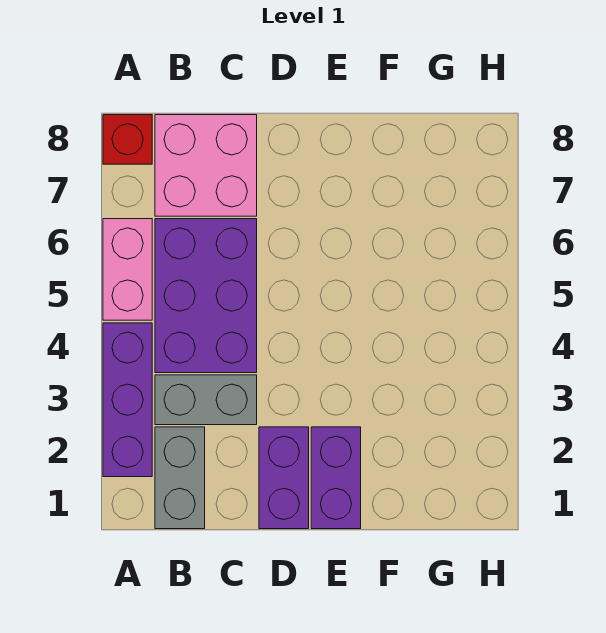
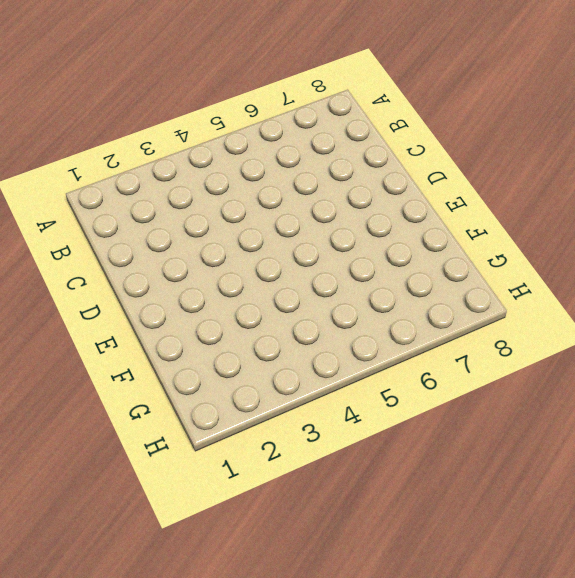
none -> purple brick A2:A4 level 1
none -> pink brick A5:A6 level 1

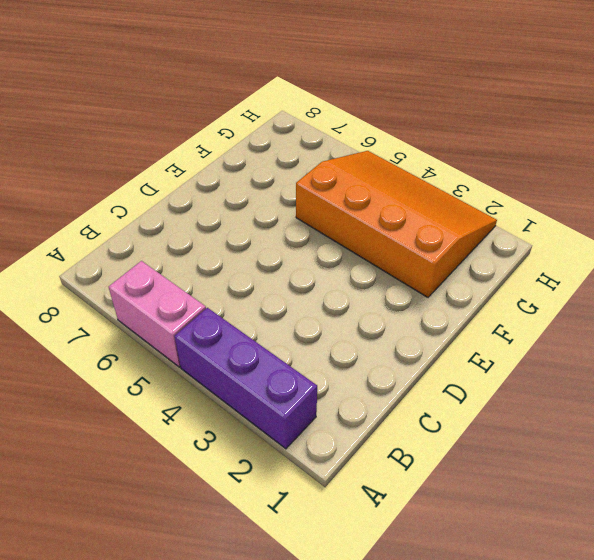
orange slope F2:H5 level 1 top F -> none
none -> red brick A8 level 1
none -> grey brick B1:B2 level 1

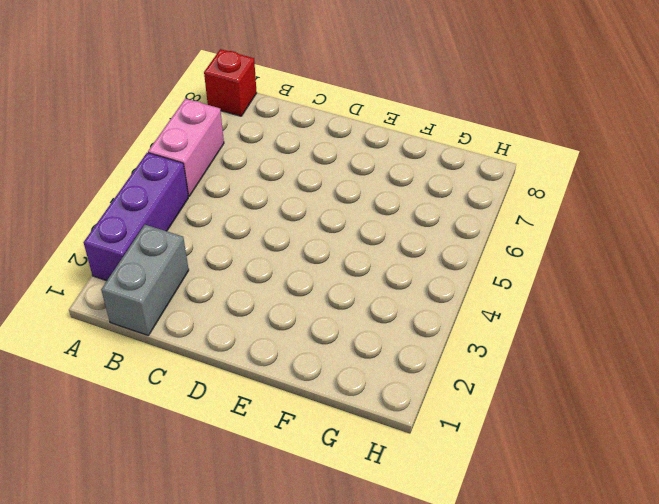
none -> grey brick B3:C3 level 1
none -> purple brick B4:C6 level 1

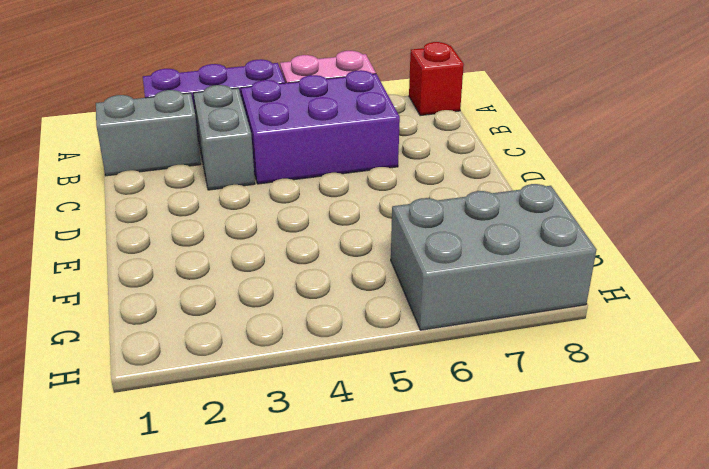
grey brick G6:H8 level 1 -> none
none -> pink brick B7:C8 level 1
none -> purple brick D1:D2 level 1

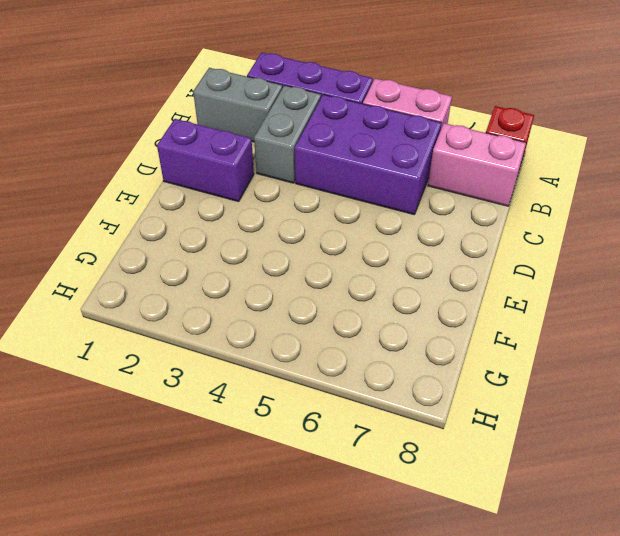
pink brick B7:B8 level 1 -> pink brick B7:C8 level 1
none -> purple brick E1:E2 level 1

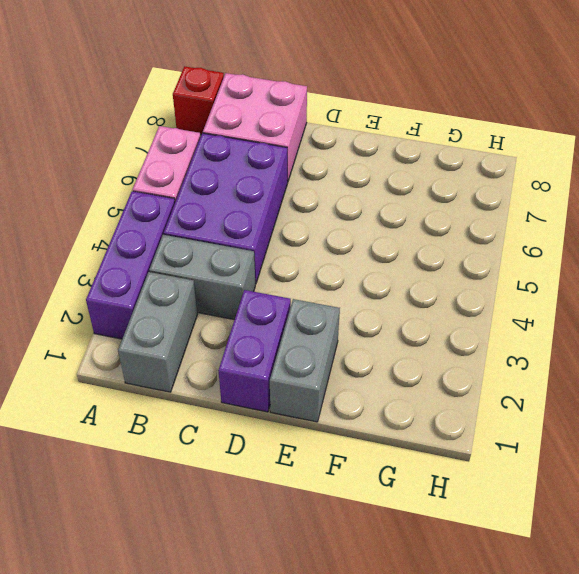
grey brick E1:E2 level 1 -> purple brick E1:E2 level 1

